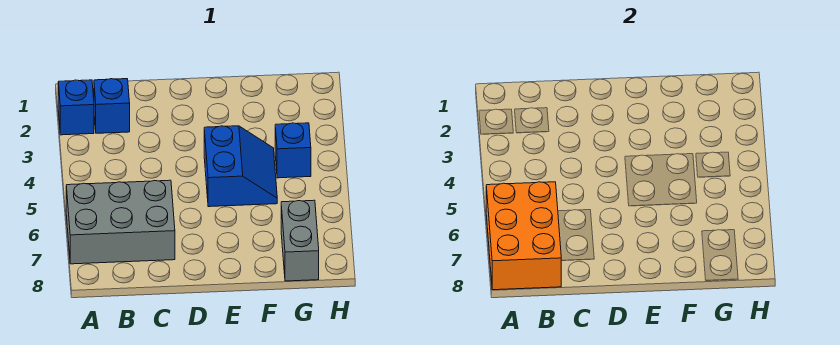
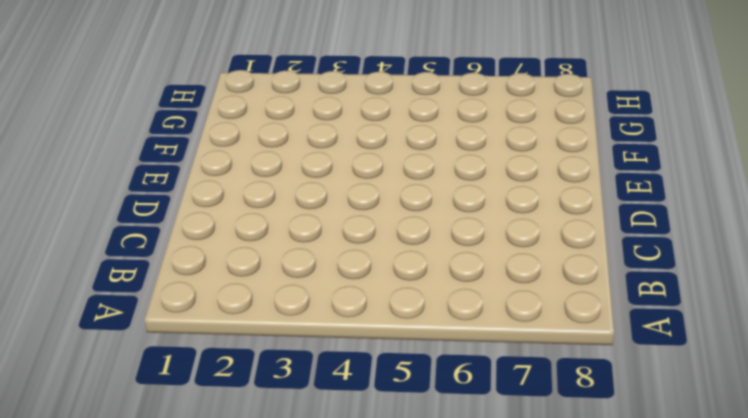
none -> blue brick A2 level 1
none -> grey brick A6:C7 level 1

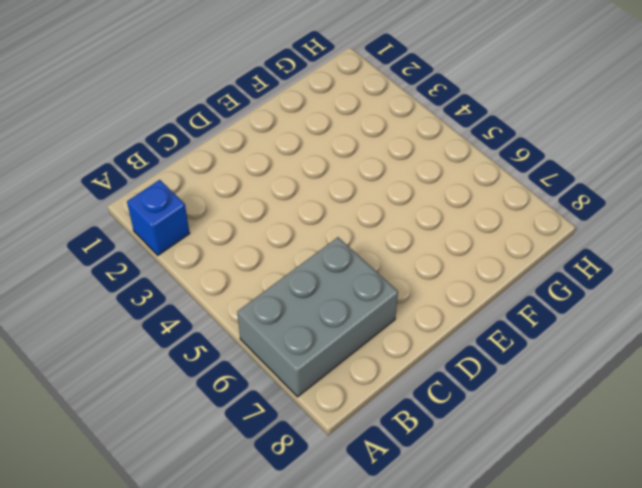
none -> blue brick B2 level 1
none -> blue slope E4:F5 level 1 top E

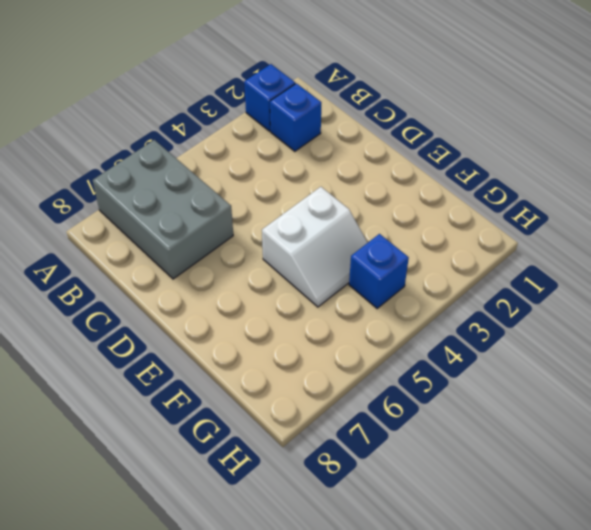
white slope E4:F5 level 1 top E -> blue slope E4:F5 level 1 top E
none -> grey brick G7:G8 level 1
none -> orange brick A6:B8 level 2

